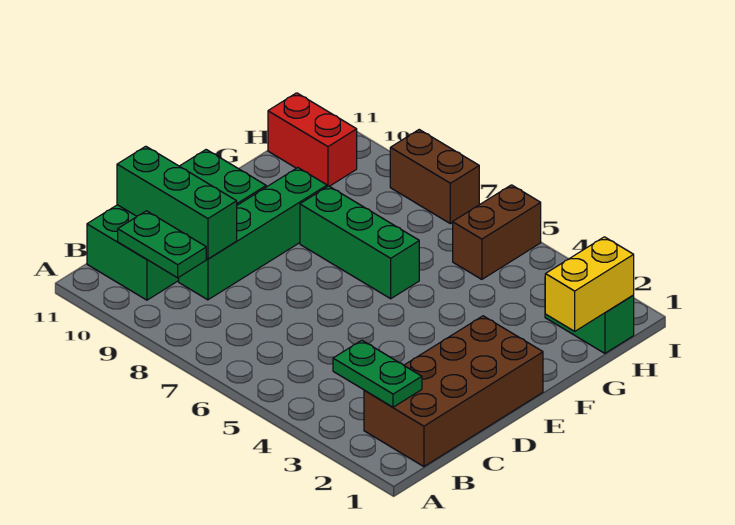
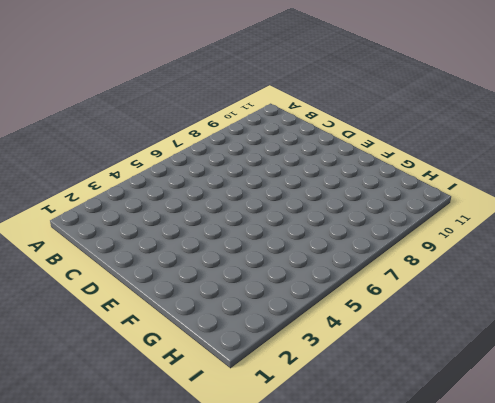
none -> brown brick B1:E2 level 1
none -> green brick B10:E11 level 1
none -> green brick C9:F9 level 1

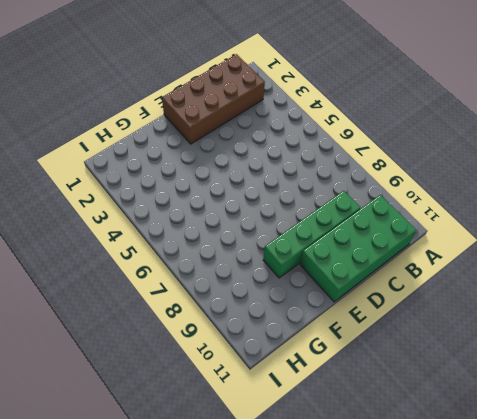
none -> green brick F6:F8 level 1
none -> green brick H1:H2 level 1
none -> brown brick H5:I5 level 1

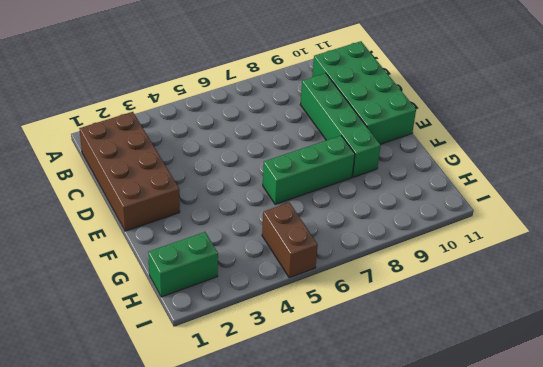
none -> red brick H10:H11 level 1
none -> brown brick I7:I8 level 1
none -> green plate B2:B3 level 2

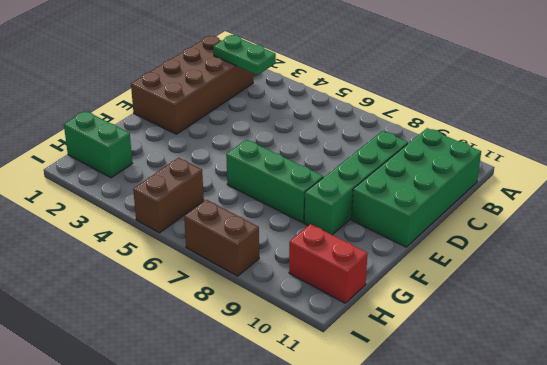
none -> green plate B9:B10 level 2
none -> green brick C9:C11 level 2
none -> yellow brick G1:H1 level 2

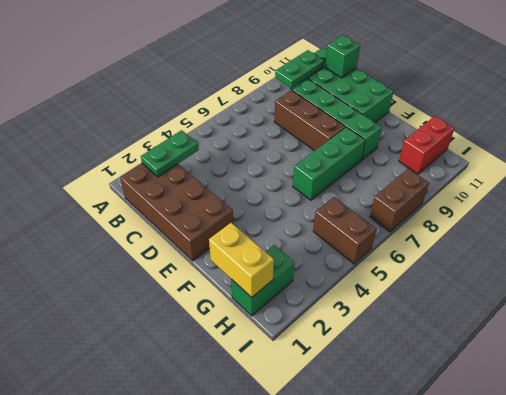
brown brick C8:E8 level 1 -> none
green brick C11 level 2 -> green brick C9:C11 level 2

